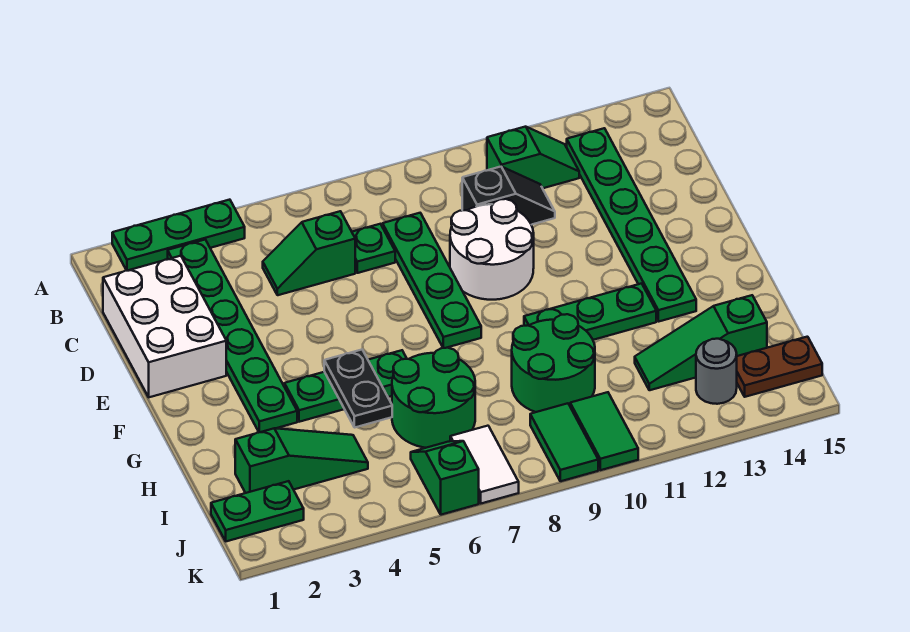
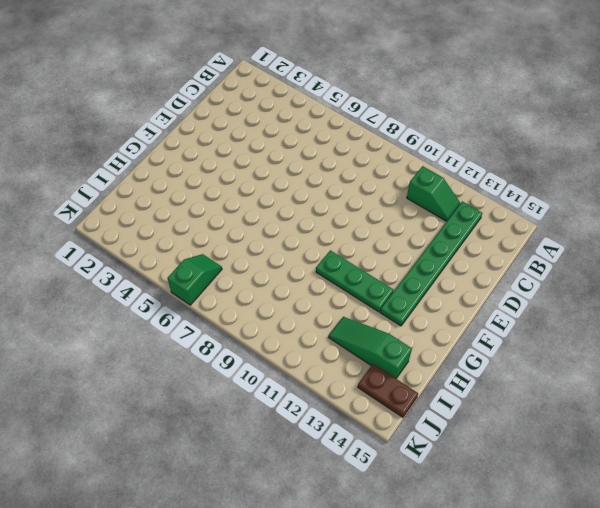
none -> green plate A2:A4 level 1
none -> green plate B3:G3 level 1
none -> white brick C1:E2 level 1

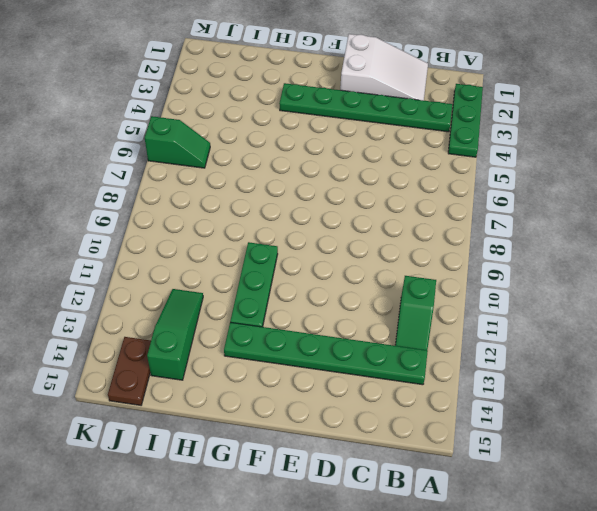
white slope C1:E2 level 1 top E -> white brick C1:E2 level 1
none -> green slope C5:C6 level 1 top 6
none -> green plate C7 level 1
none -> green plate C8:F8 level 1

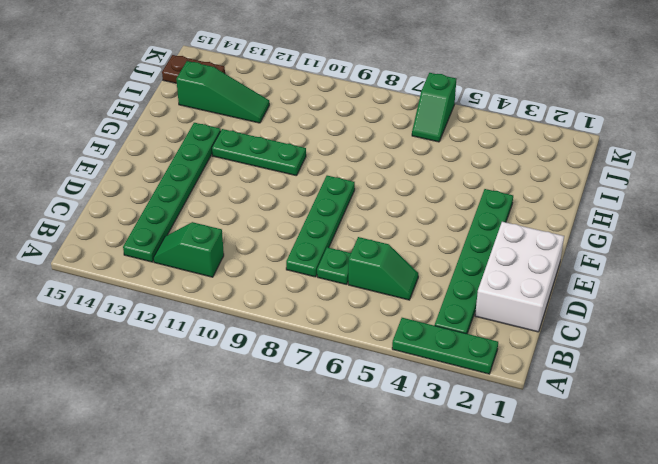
none -> black slope C10:C11 level 1 top 10
none -> white round brick D9:E10 level 1
none -> green plate G4:G6 level 1

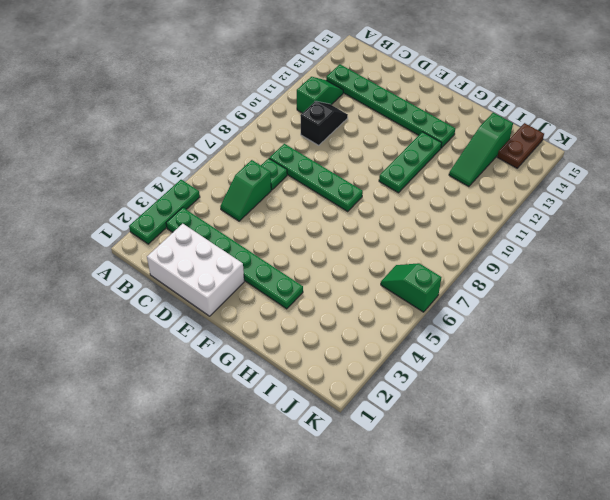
none -> white round brick D9:E10 level 1
none -> green plate G4:G6 level 1
none -> green round brick H6:I7 level 1

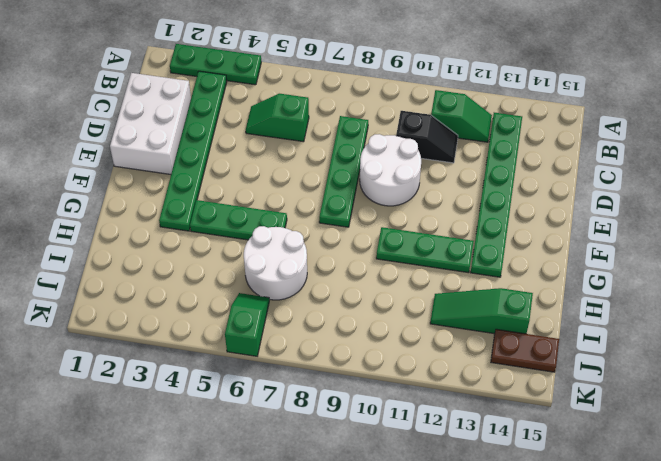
white round brick H6:I7 level 1 -> green round brick H6:I7 level 1
none -> green plate C7 level 1
none -> green round brick H9:I10 level 1
none -> green slope I2:I4 level 1 top 2

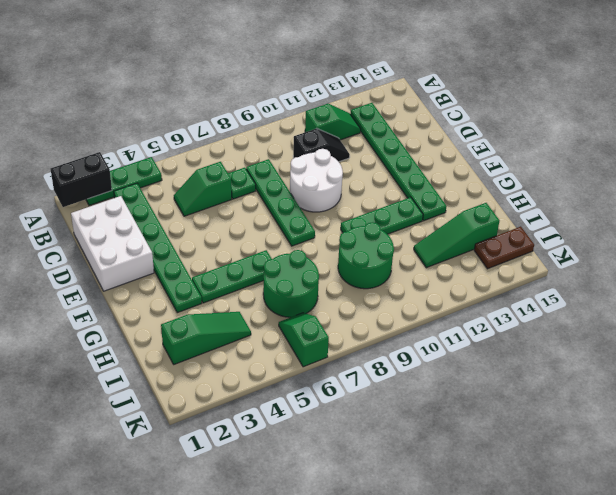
black brick A1:A2 level 2 -> none
none -> green plate J1:J2 level 1
none -> white tile J7:K7 level 1
none -> green tile J9:K9 level 1

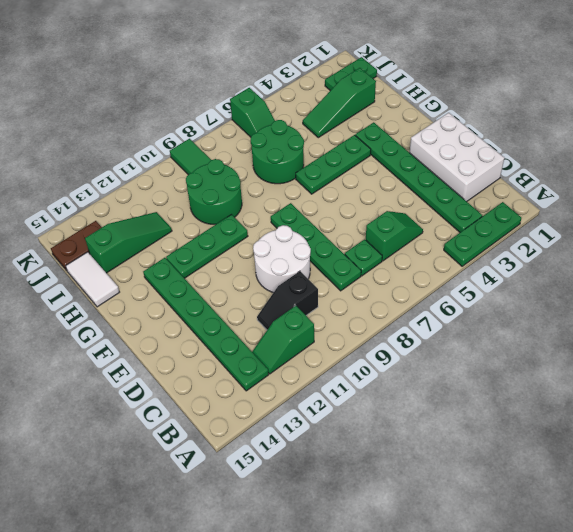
white tile H15:I15 level 1 -> white tile J7:K7 level 1
none -> green tile J10:K10 level 1
none -> grey round brick J13 level 1
none -> black plate G5:H5 level 2

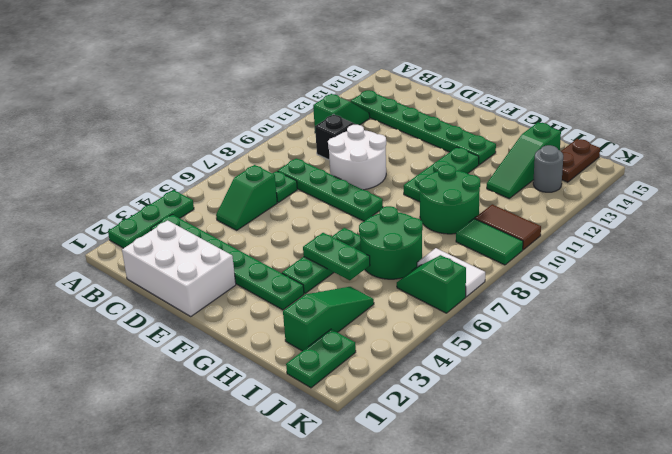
green plate G5:H5 level 2 -> black plate G5:H5 level 2
brown tile J10:K10 level 1 -> green tile J10:K10 level 1

